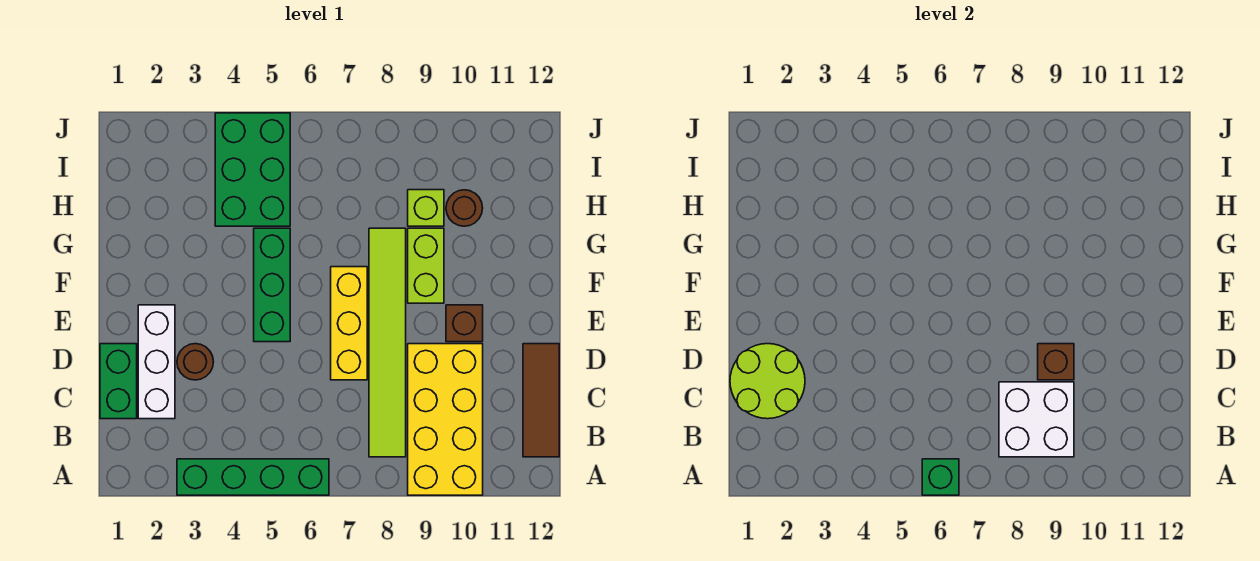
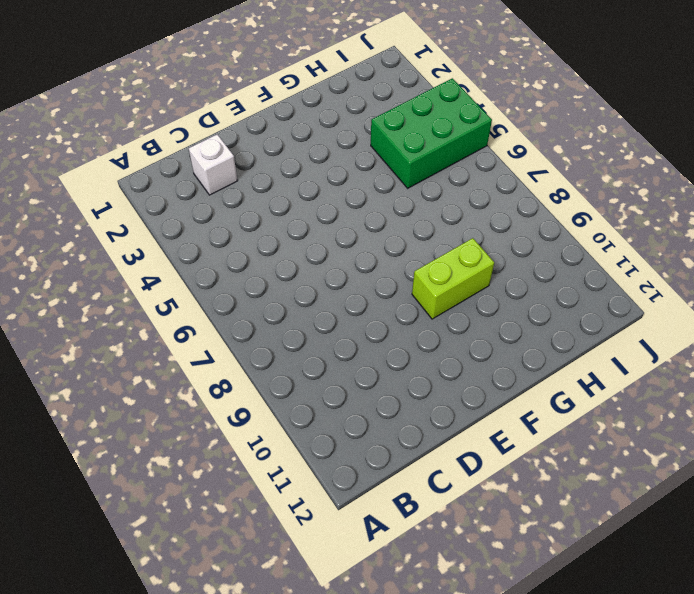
white brick C2 level 1 -> white brick C2:E2 level 1
none -> green brick A3:A6 level 1
none -> yellow brick A9:D10 level 1
none -> lime tile B8:G8 level 1

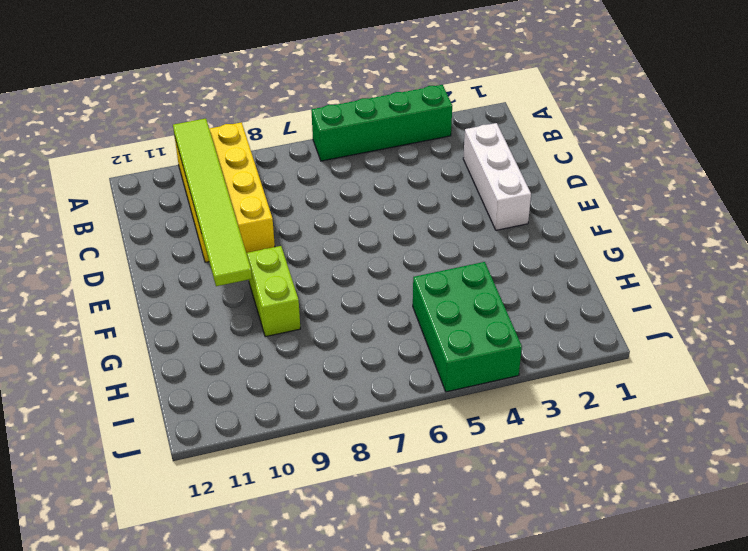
lime tile A10:F10 level 2 -> lime tile B8:G8 level 1
none -> brown tile B12:D12 level 1
none -> green brick C1:D1 level 1
none -> brown round brick D3 level 1

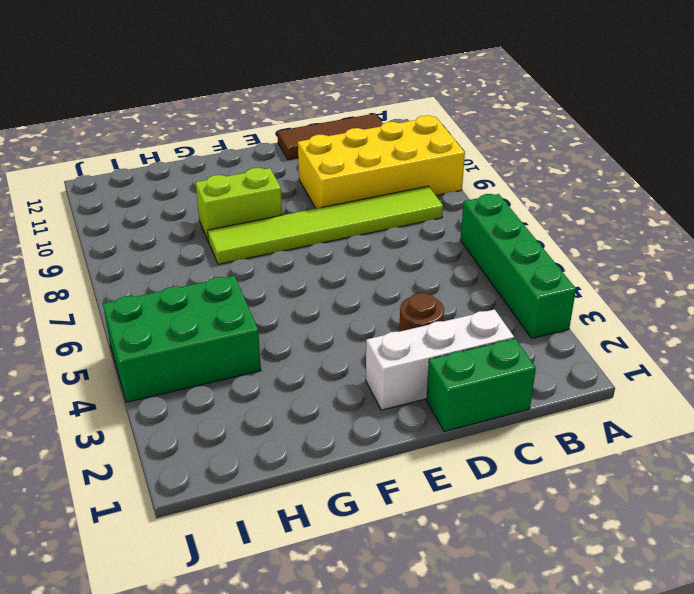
none -> yellow brick D7:F7 level 1
none -> green brick E5:G5 level 1
none -> brown brick E10 level 1

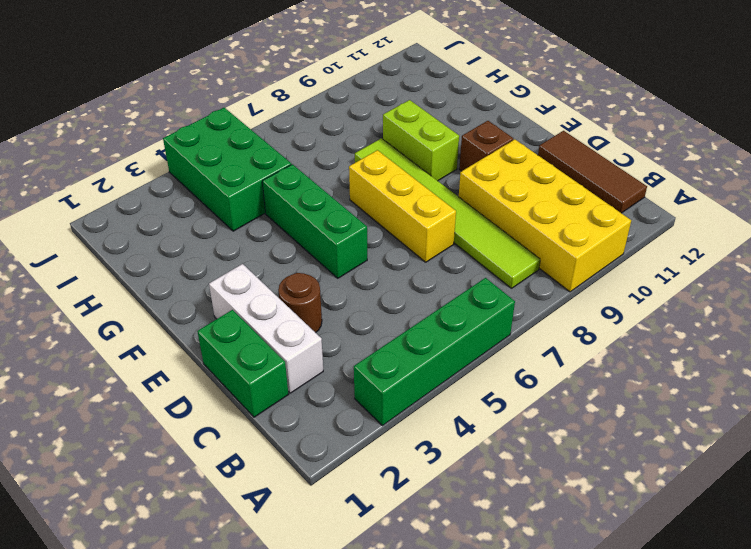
none -> lime brick H9 level 1
none -> brown round brick H10 level 1
none -> green brick A6 level 2

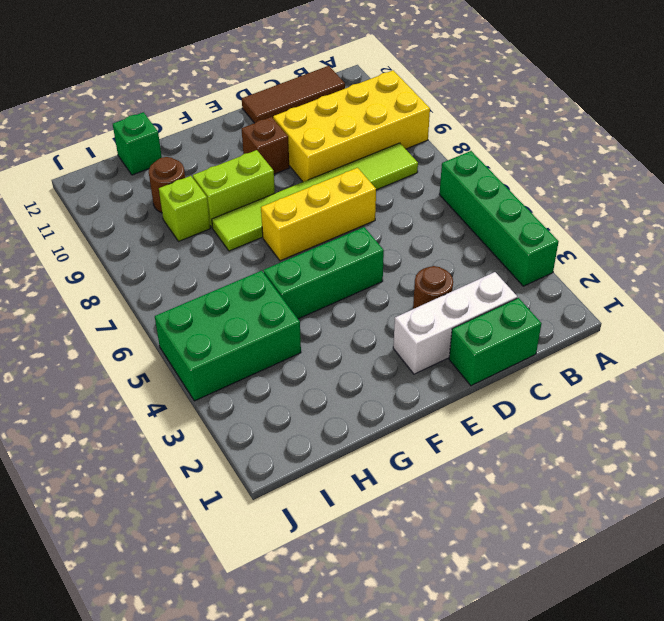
green brick H12 level 1 -> green brick A6 level 2
none -> white brick B8:C9 level 2
none -> lime round brick C1:D2 level 2
none -> brown brick D9 level 2

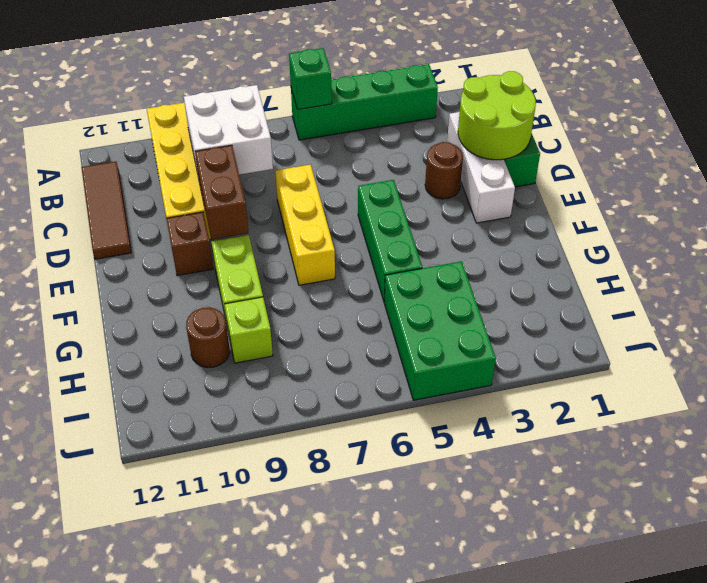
brown brick D9:E9 level 2 -> brown brick D9 level 2
none -> lime tile B8:G8 level 1

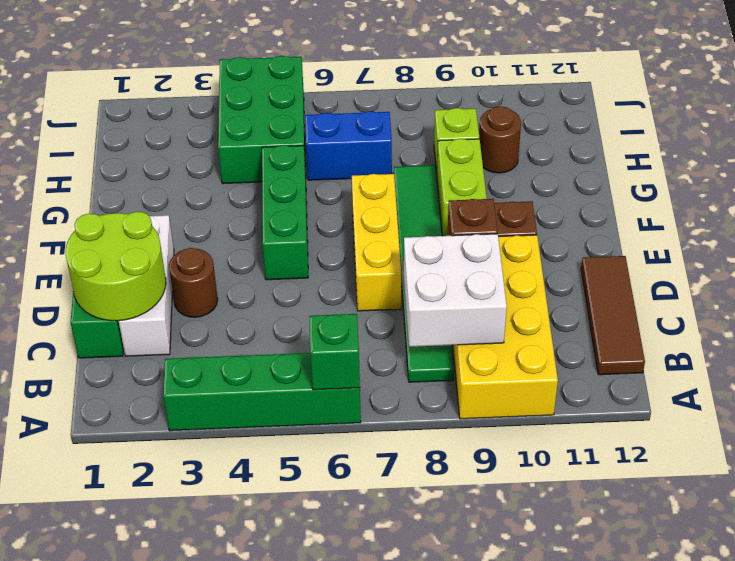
green tile B8:G8 level 1 -> lime tile B8:G8 level 1
blue brick H6:H7 level 1 -> none

